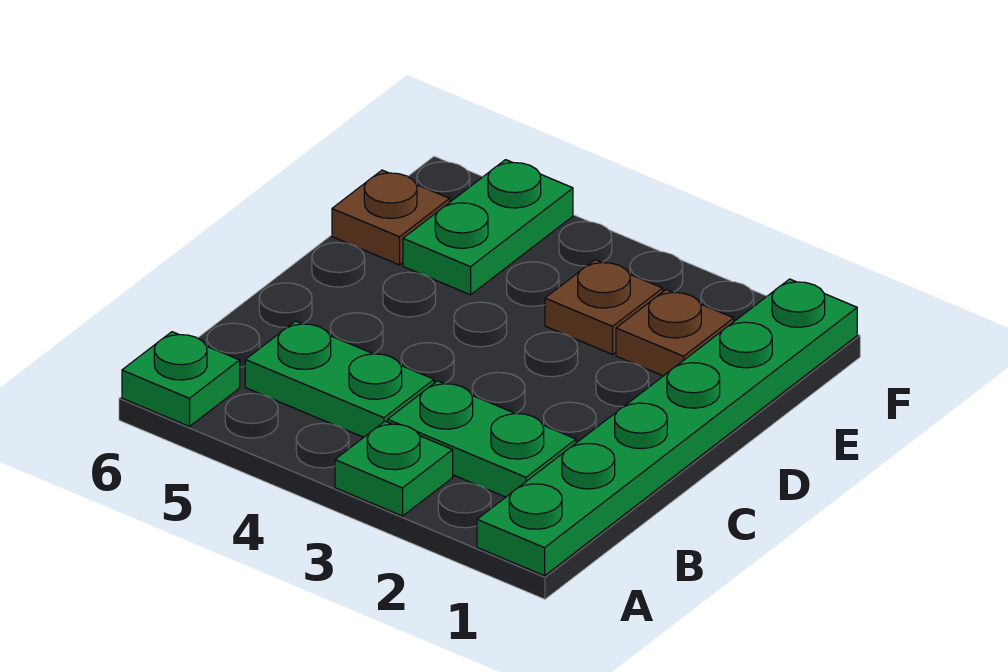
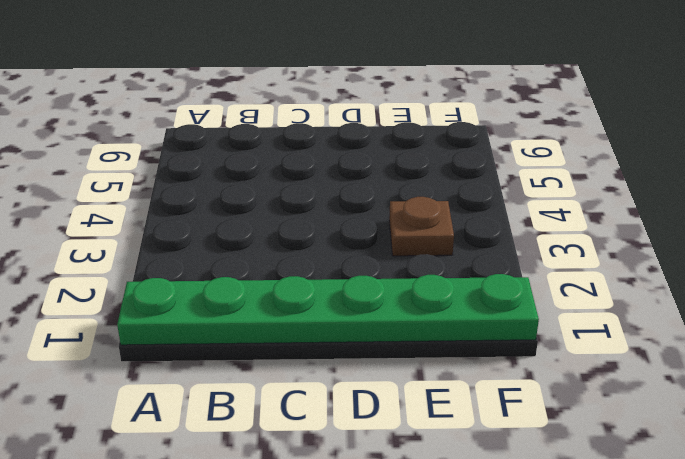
none -> green plate A3 level 1
none -> green plate A6 level 1

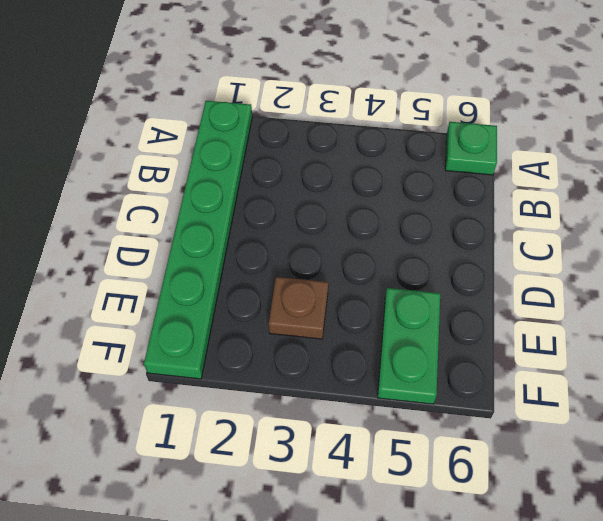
none -> green plate A3 level 1
none -> green plate B2:B3 level 1

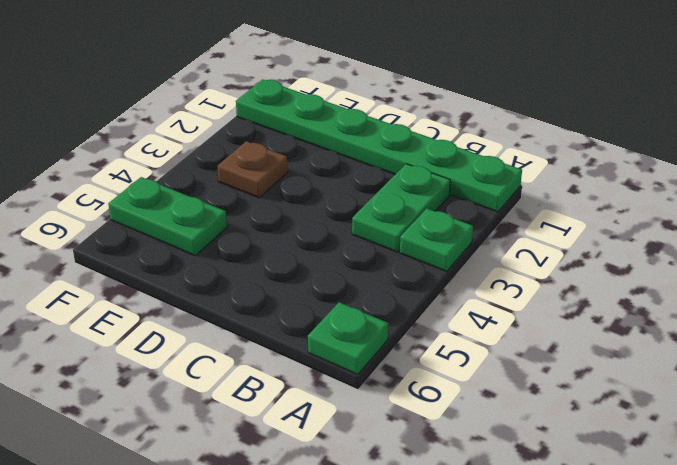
none -> green plate B4:B5 level 1
none -> brown plate E2 level 1

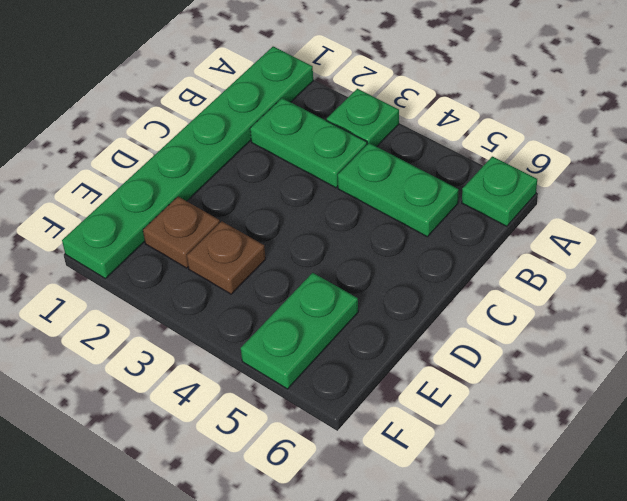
none -> brown plate E6 level 1

